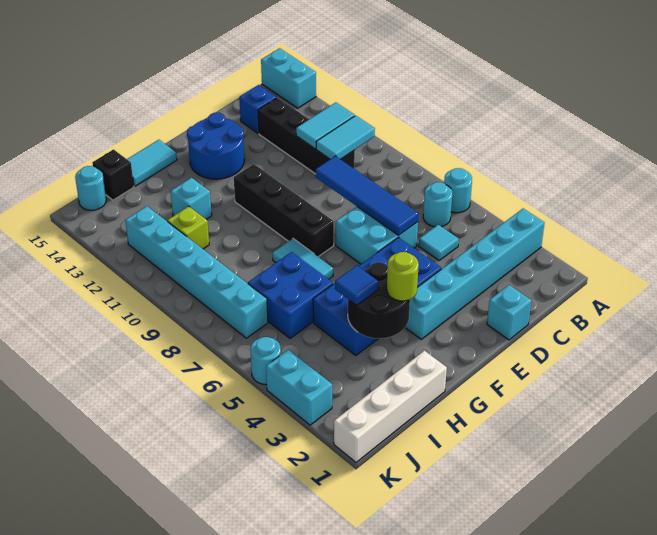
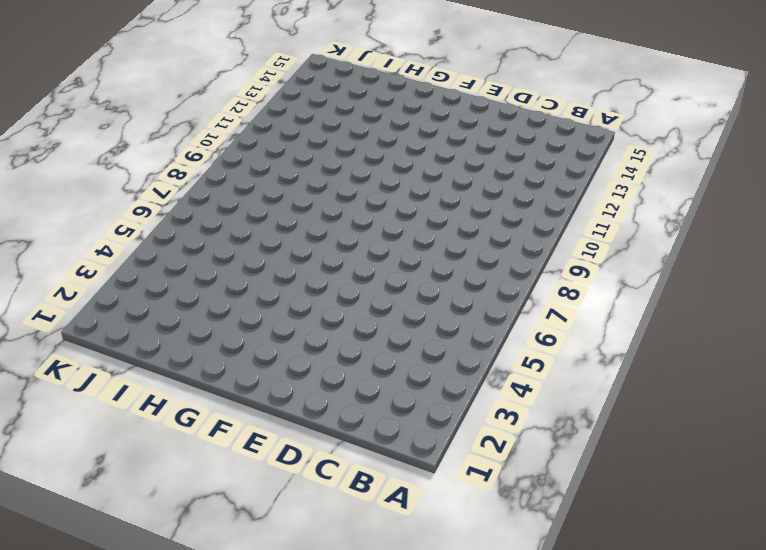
none -> cyan brick A3:F3 level 1
none -> cyan round brick A6 level 1
none -> cyan brick A14:A15 level 1

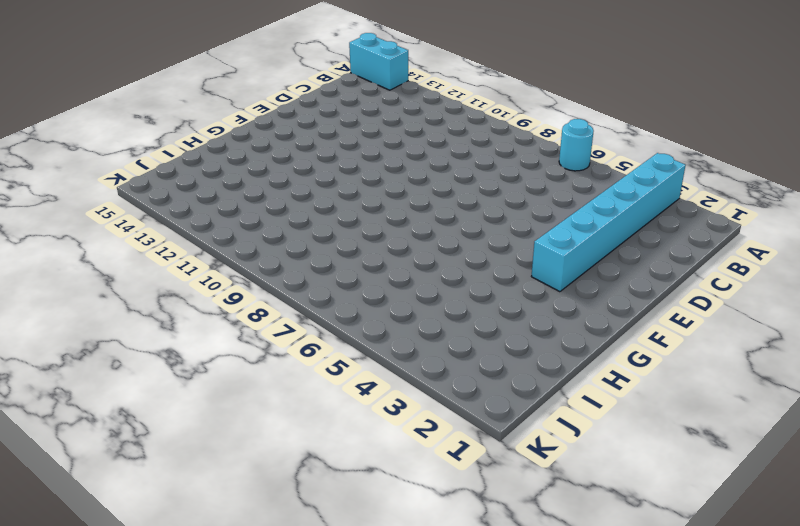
none -> cyan round brick B6 level 1
none -> cyan tile C5 level 1
none -> black brick C10:C13 level 1

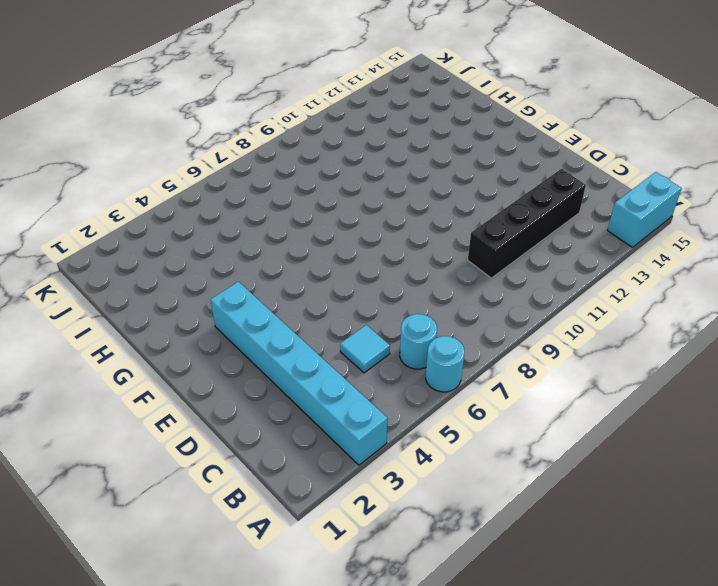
none -> blue brick C14 level 1
none -> cyan brick D1 level 1
none -> cyan brick D6:E7 level 1

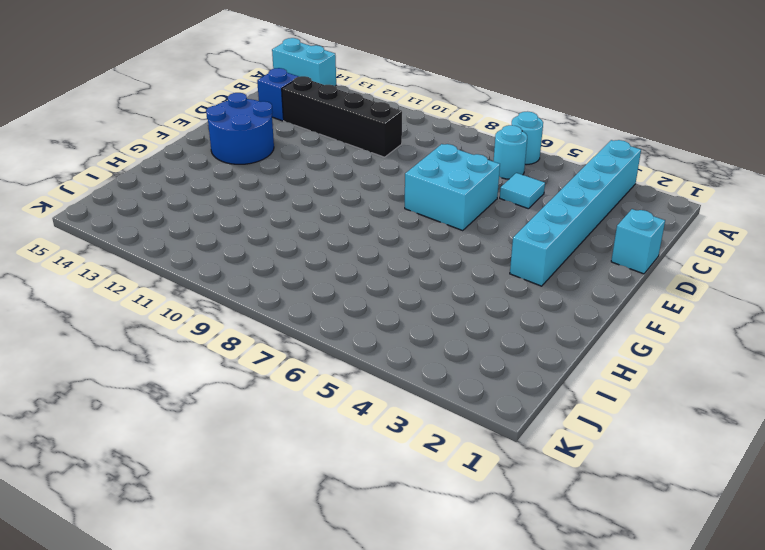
none -> blue brick E4:H5 level 1
none -> black brick F8:F11 level 1
none -> cyan tile G7:G8 level 1

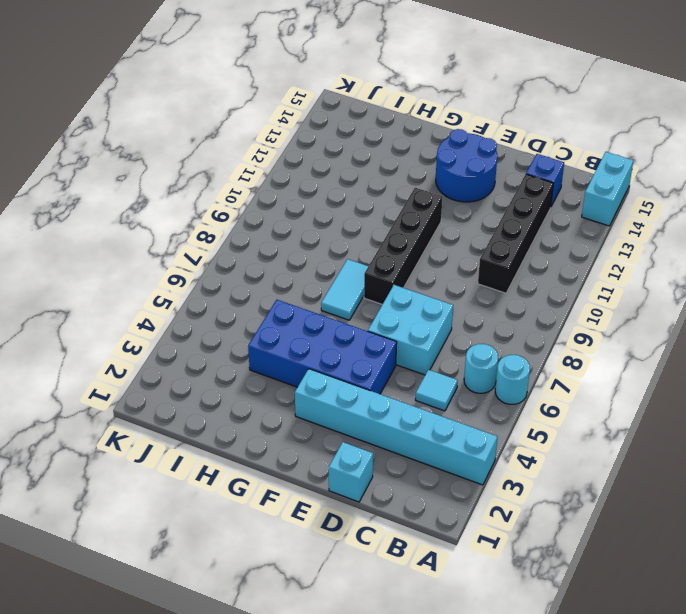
none -> cyan tile G15:H15 level 1
none -> white brick H1:K1 level 1
none -> blue brick H6:I7 level 1

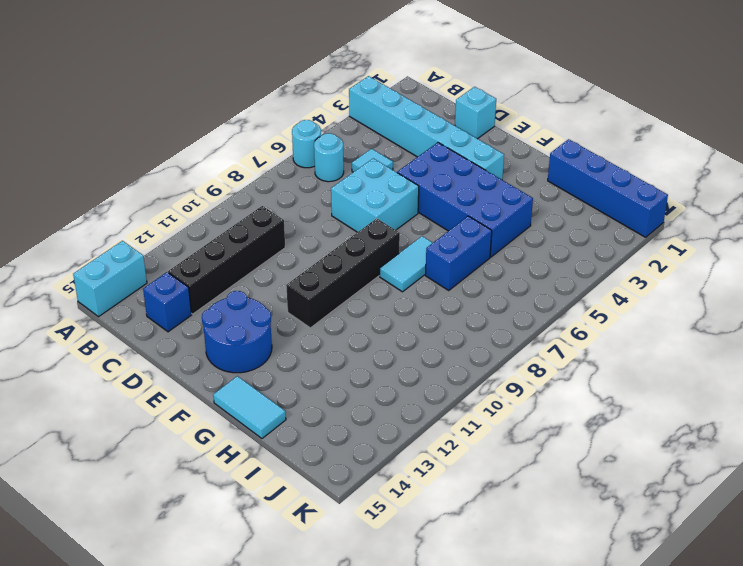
blue brick H1:K1 level 1 -> white brick H1:K1 level 1
blue brick H6:H7 level 1 -> blue brick H6:I7 level 1
none -> cyan brick H12 level 1
none -> lime brick I11 level 1
none -> black brick I15 level 1

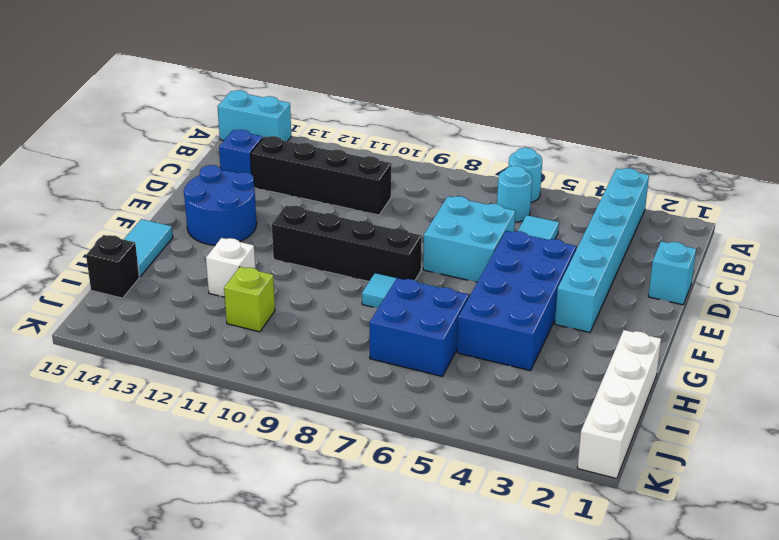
white brick H12 level 1 -> cyan brick H12 level 1
none -> cyan brick J7:J12 level 1
none -> cyan round brick J15 level 1
none -> cyan brick K3:K4 level 1

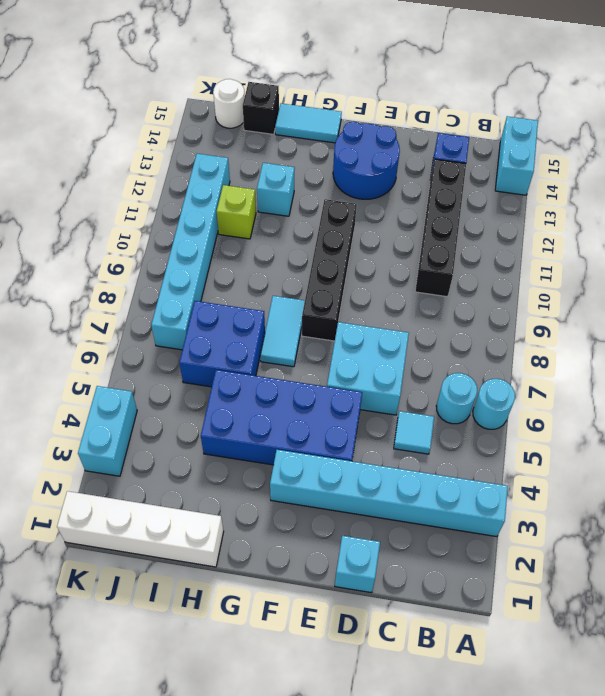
white round brick J15 level 1 -> cyan round brick J15 level 1
none -> cyan round brick K5 level 1
none -> cyan tile B10:C10 level 2
none -> cyan tile B11:C11 level 2

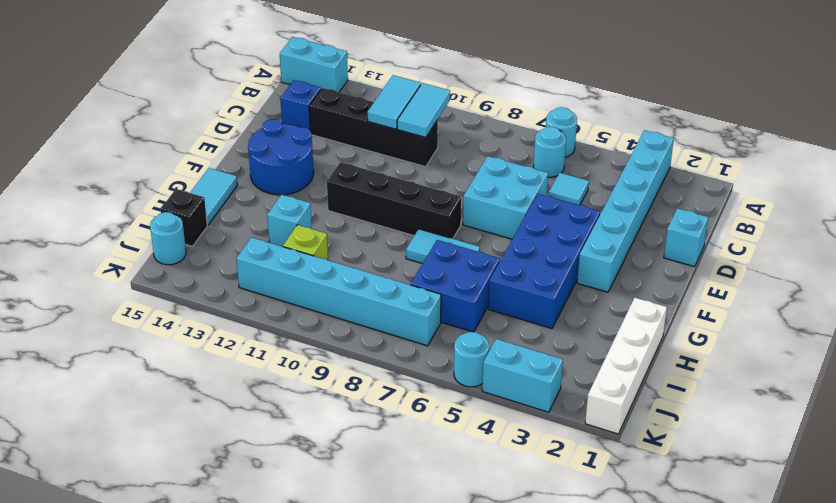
none -> blue tile D6:D9 level 2
none -> black round brick G3:H4 level 2
none -> lime round brick G3 level 3

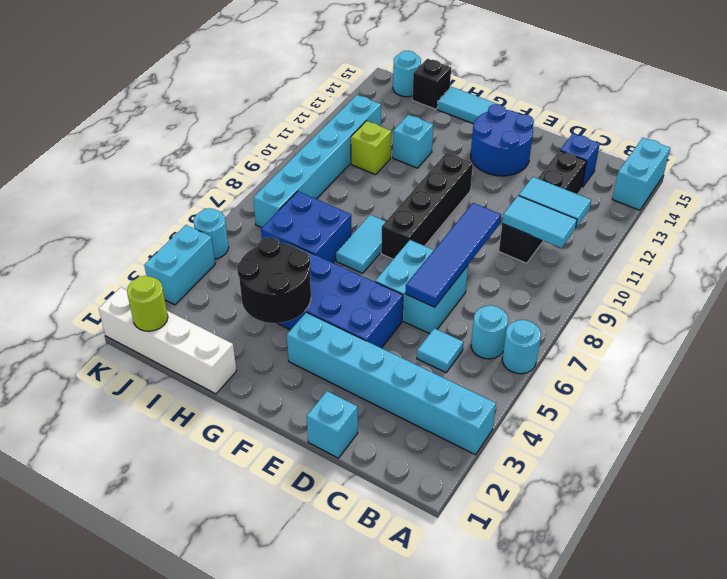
lime round brick J1 level 2 -> lime round brick G3 level 3
none -> blue tile H4 level 3

